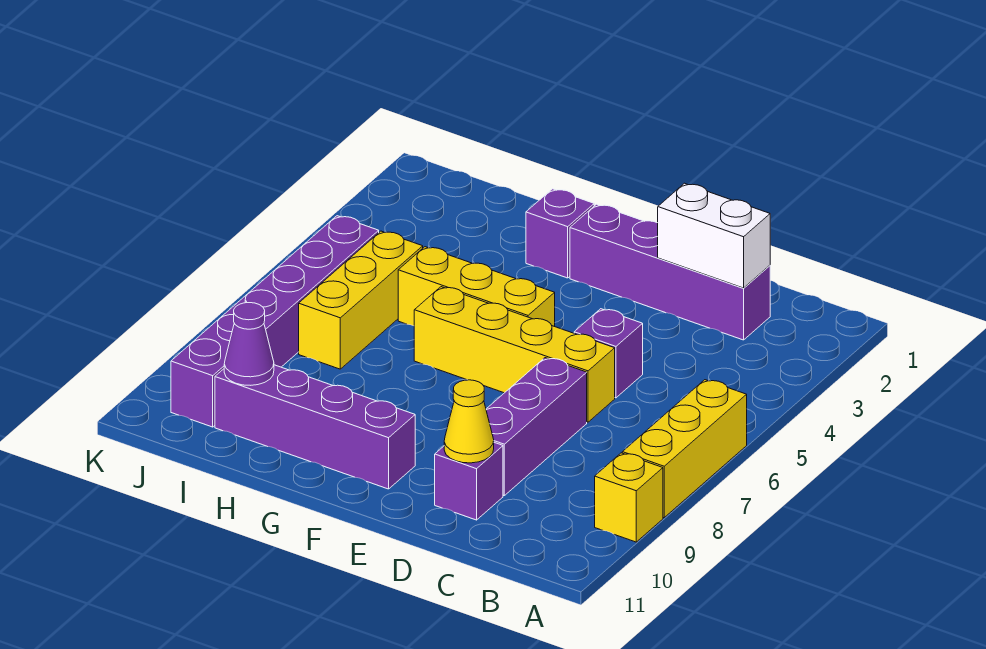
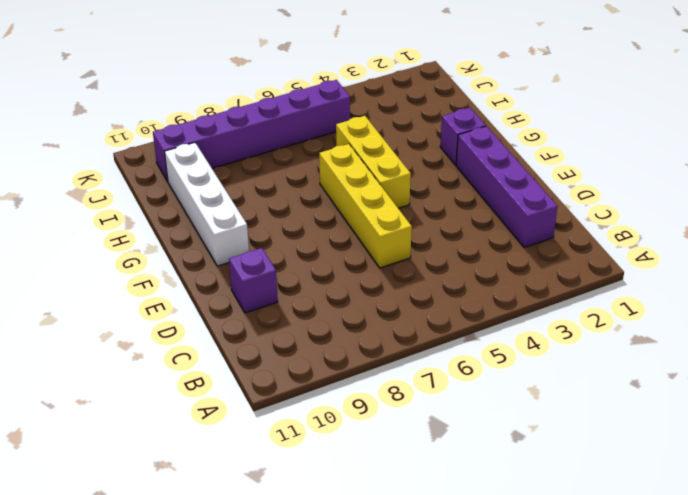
white brick F10:I10 level 1 -> purple brick F10:I10 level 1
none -> yellow brick A6:A8 level 1
none -> yellow brick A9 level 1
none -> purple brick D5 level 1

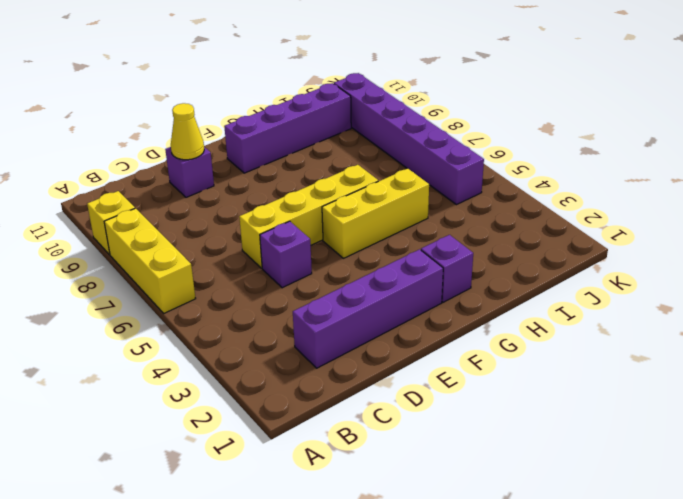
none -> purple brick D7:D9 level 1
none -> yellow brick I5:I7 level 1
none -> white brick C2:D2 level 2

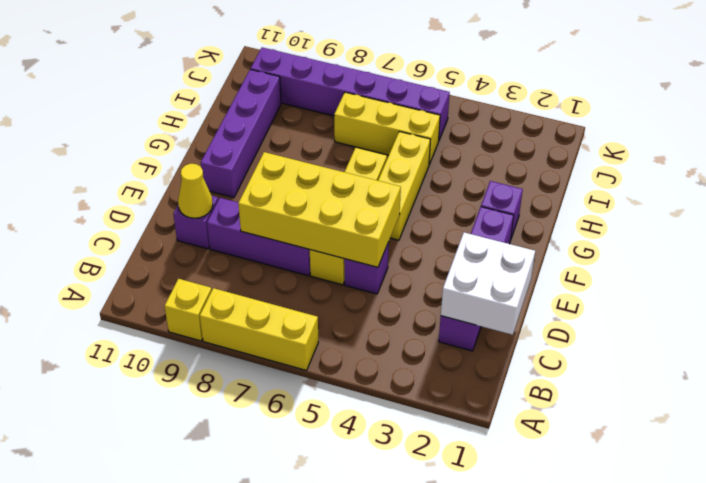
white brick C1:D2 level 2 -> white brick C2:D2 level 2
yellow brick D5:E8 level 2 -> none
none -> purple cone I10 level 2

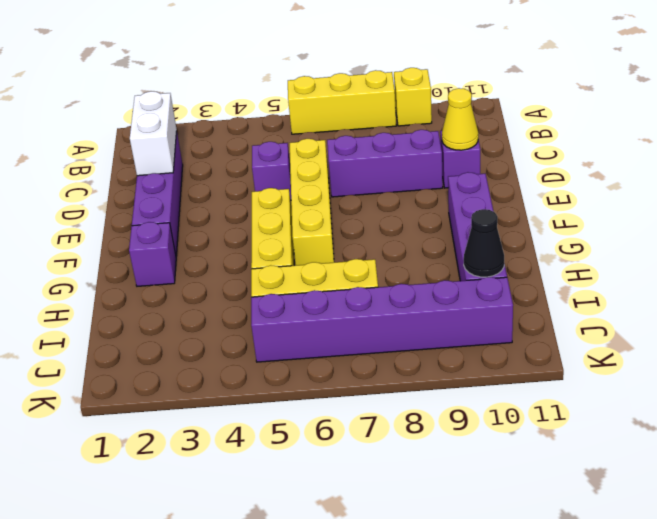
black cone I10 level 2 -> purple cone I10 level 2

